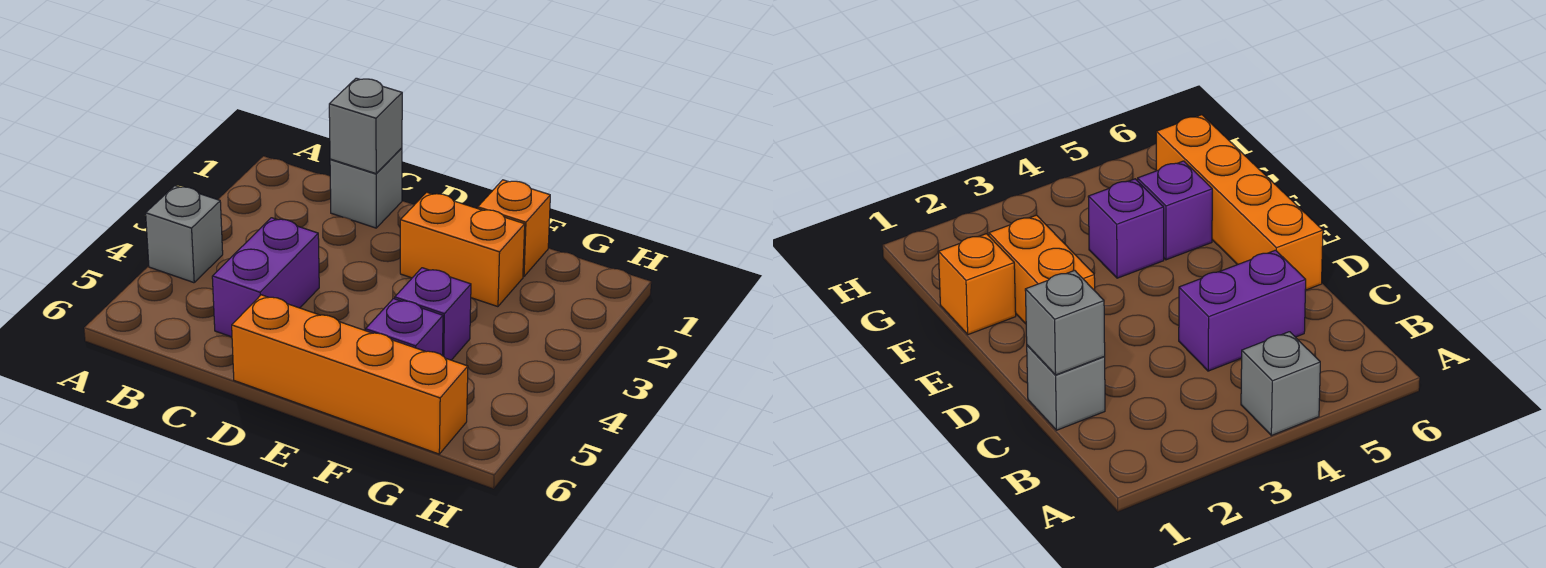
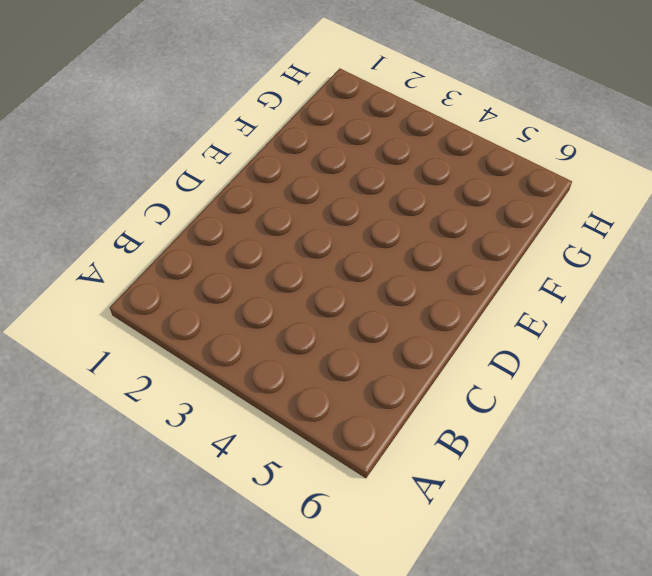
none -> grey brick A4 level 1
none -> grey brick C1 level 1

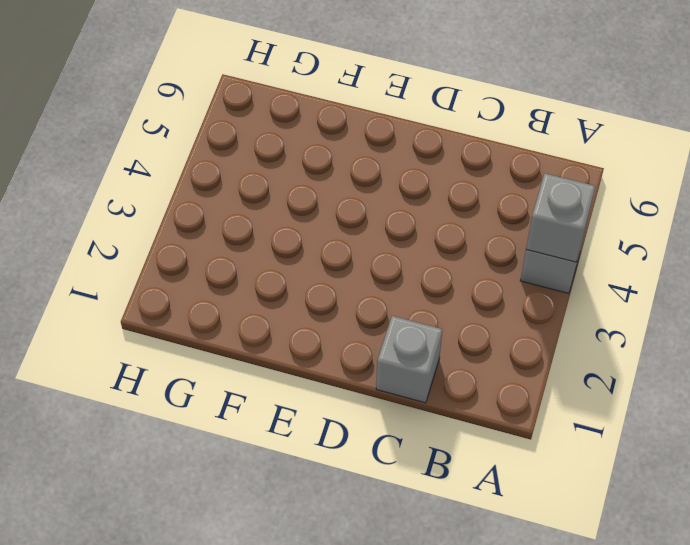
grey brick A4 level 2 -> grey brick C1 level 2
none -> purple brick C4:C5 level 1
none -> orange brick D6:G6 level 1

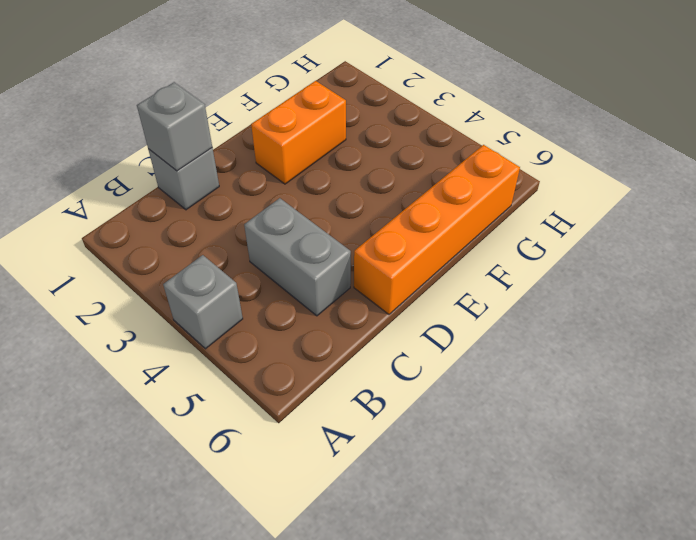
grey brick C4:C5 level 1 -> purple brick C4:C5 level 1
none -> orange brick F1 level 1
none -> purple brick F4 level 1

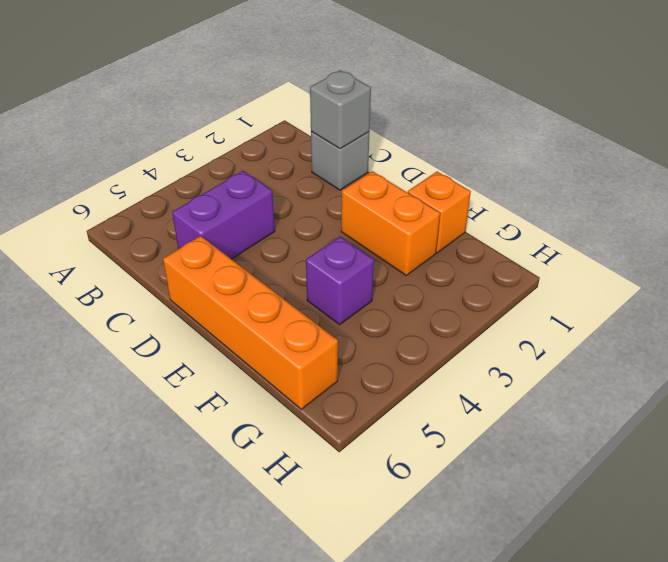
none -> grey brick A4 level 1
none -> purple brick F5 level 1

